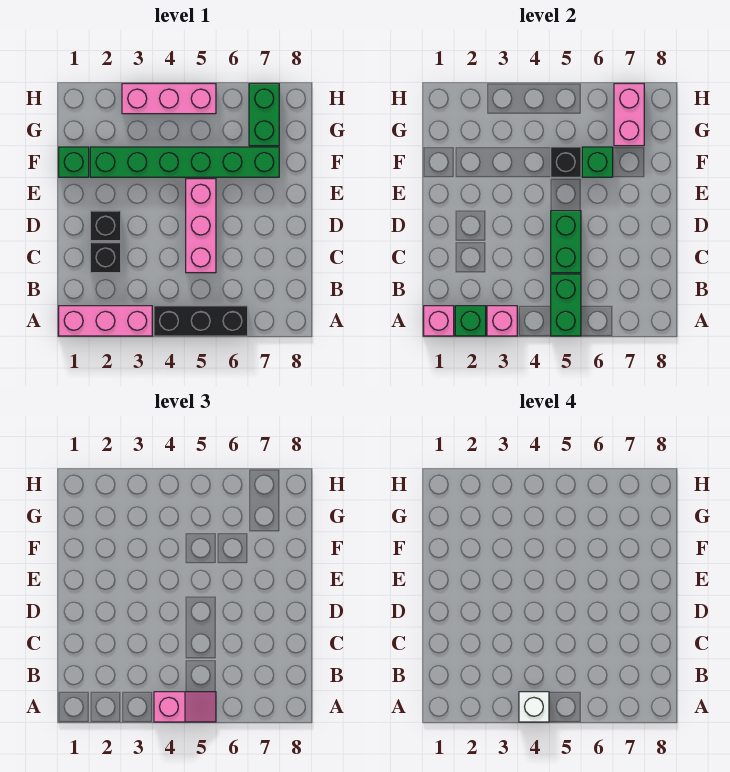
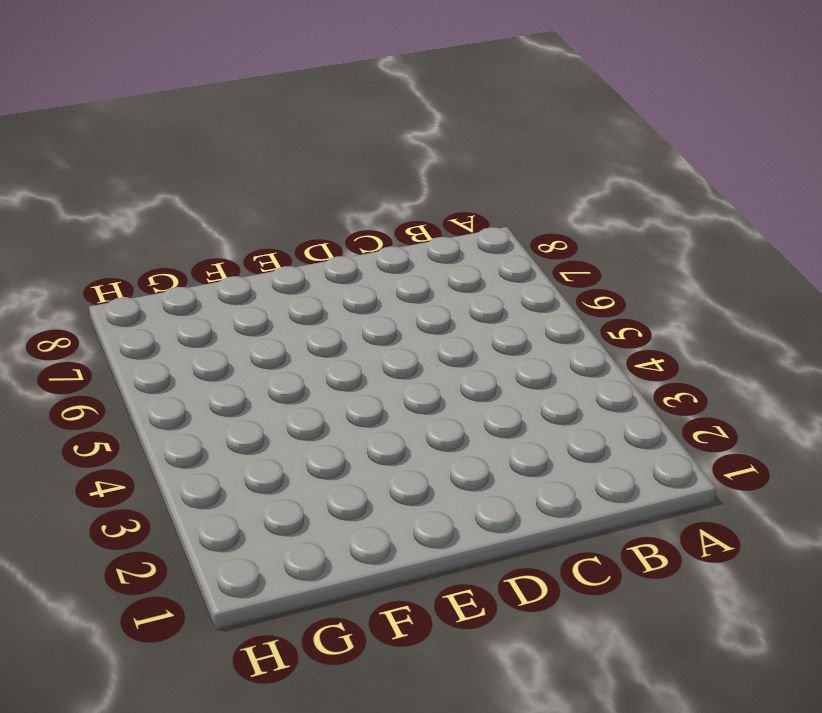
none -> pink brick A1:A3 level 1
none -> black brick A4:A6 level 1
none -> black brick C2 level 1

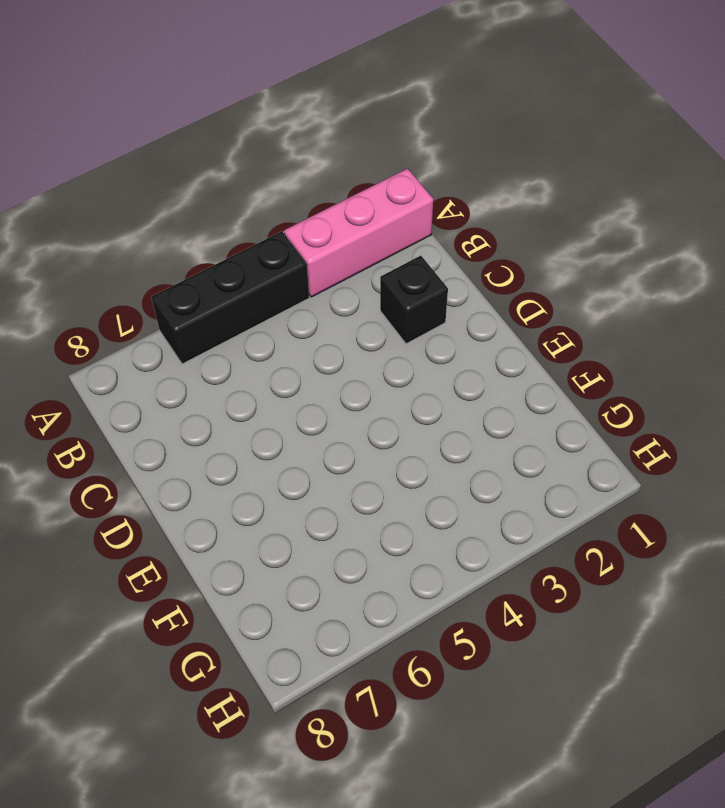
none -> pink brick C5:E5 level 1
none -> black brick D2 level 1
none -> green brick F1 level 1

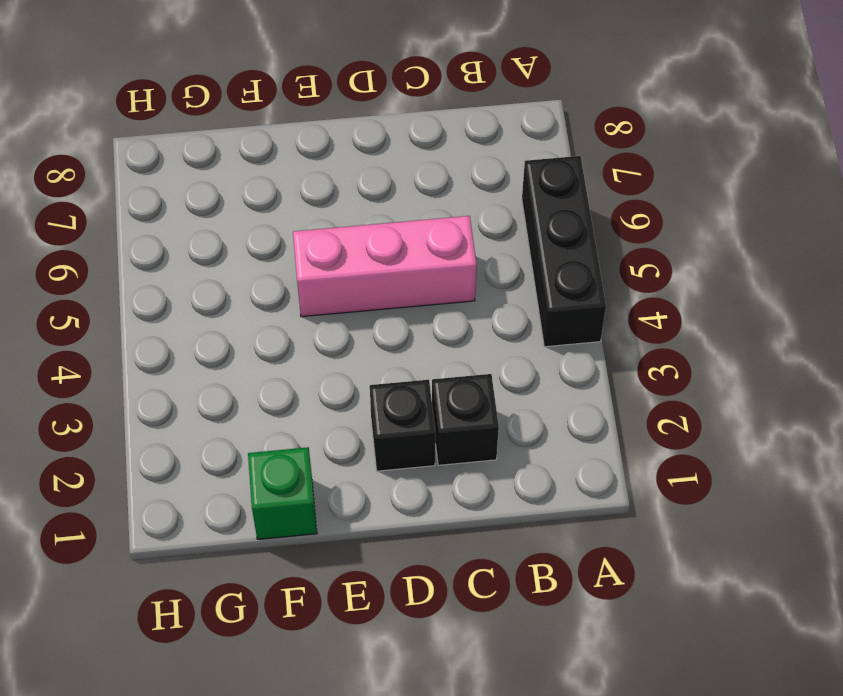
none -> pink brick A1:A3 level 1
none -> green brick F2:F7 level 1
none -> green brick G7:H7 level 1

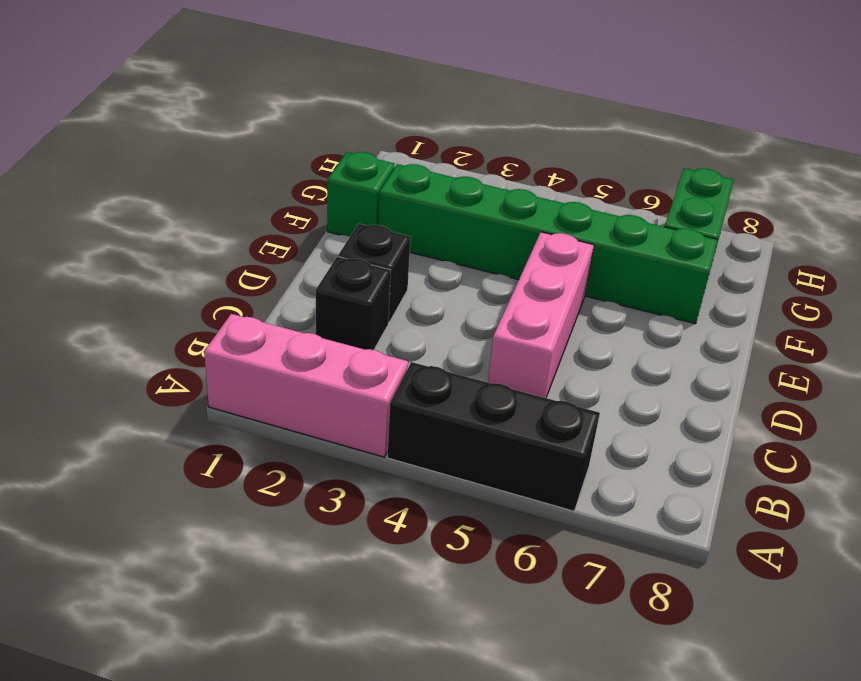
none -> pink brick H3:H5 level 1
none -> pink brick A1 level 2
none -> green brick A2 level 2

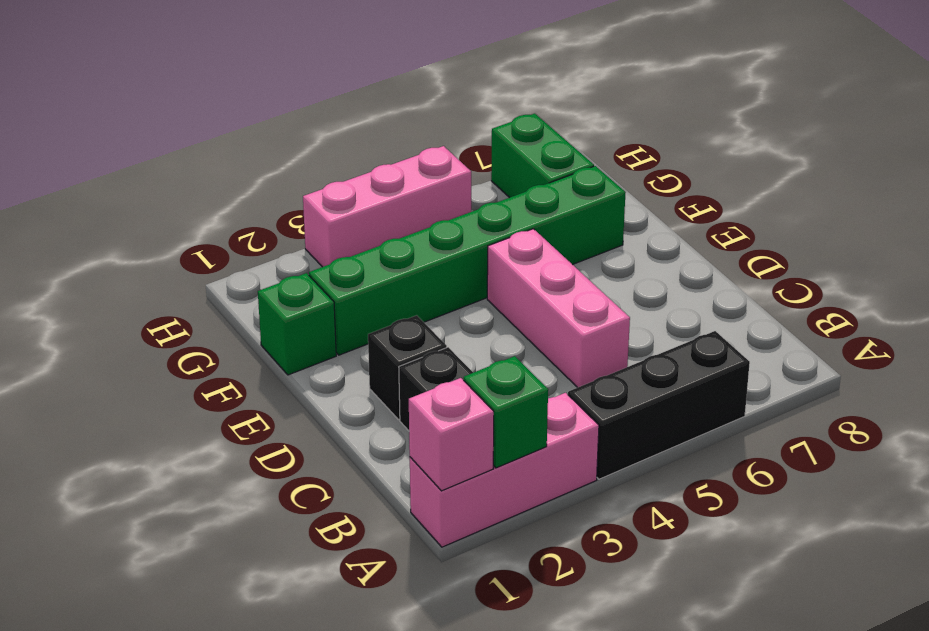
none -> pink brick A3 level 2
none -> green brick A5:B5 level 2
none -> green brick C5:D5 level 2

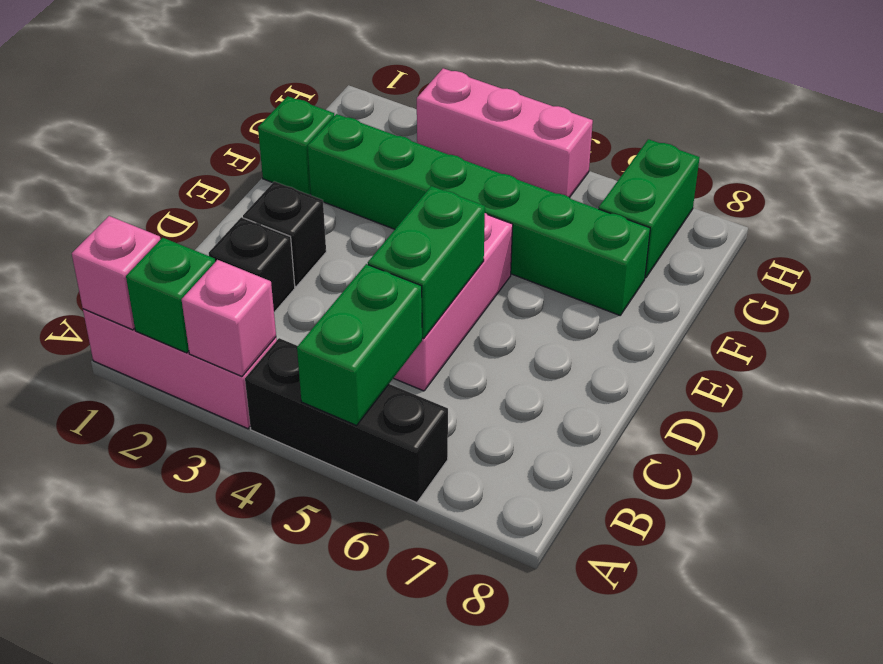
none -> black brick F5 level 2
none -> green brick F6 level 2
none -> pink brick G7:H7 level 2

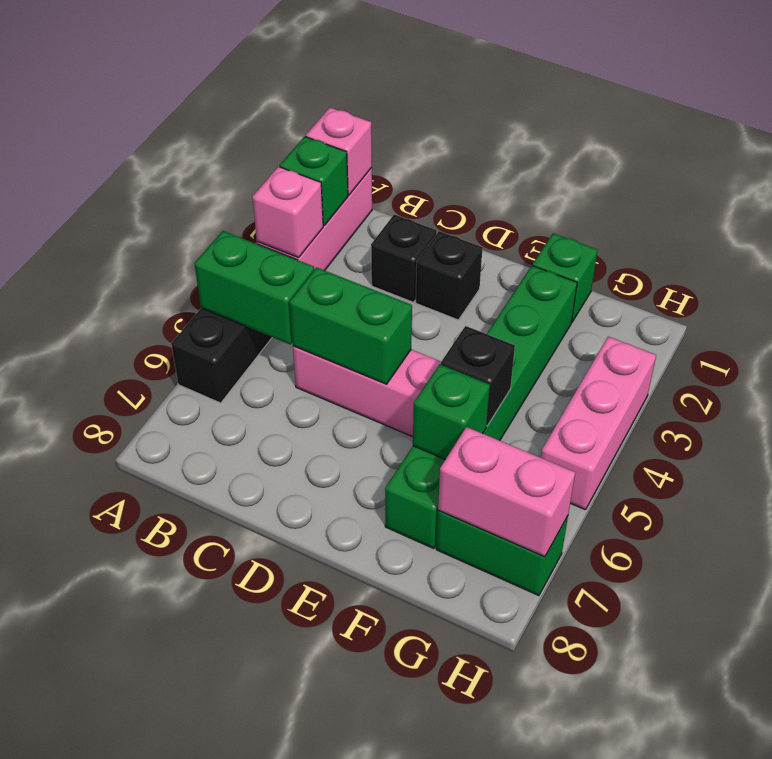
none -> pink slope A4:A5 level 3 top 4
none -> white brick A4 level 4

